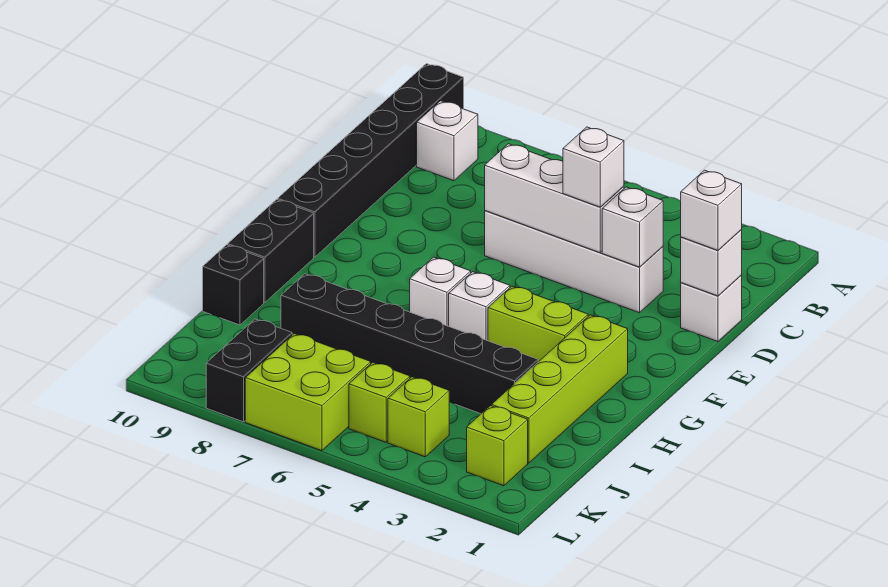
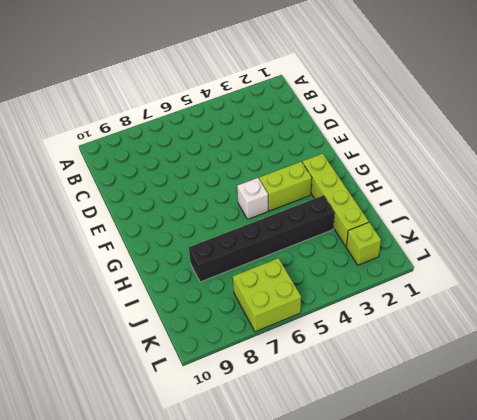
none -> black brick A10:F10 level 1
none -> white brick B9 level 1
none -> white brick D1 level 1

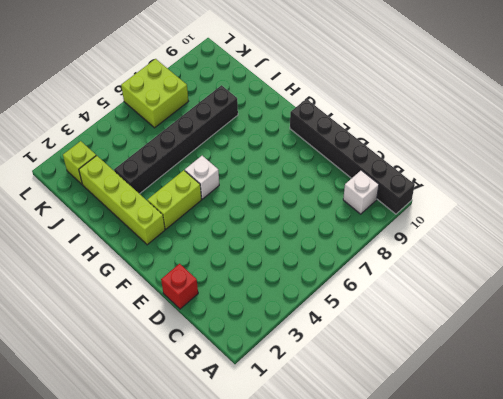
red brick D1 level 1 -> white brick D1 level 1
none -> white brick D3:D6 level 1
none -> white brick G6 level 1
none -> black brick G10:H10 level 1

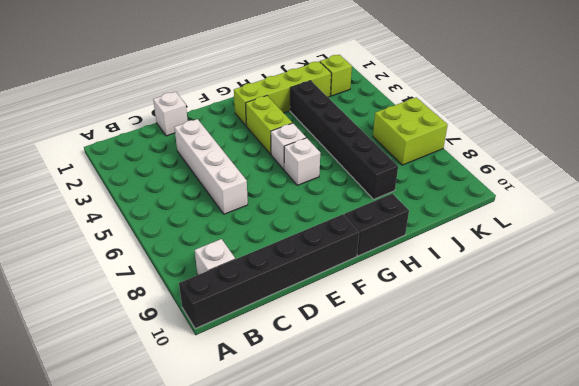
none -> black brick I10 level 1
none -> lime brick K4 level 1
none -> lime brick K5 level 1

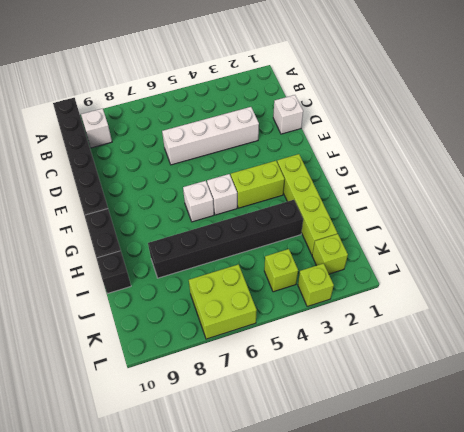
lime brick L3 level 1 -> lime brick K5 level 1
none -> black brick K8:L8 level 1
none -> white brick D1 level 2
none -> white brick D3 level 2

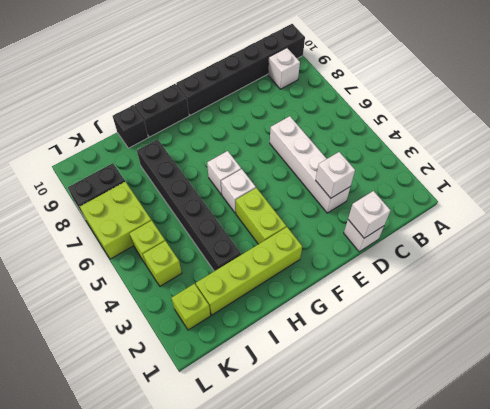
none -> white brick D4:D6 level 2
none -> white brick D1 level 3
none -> white brick D4 level 3

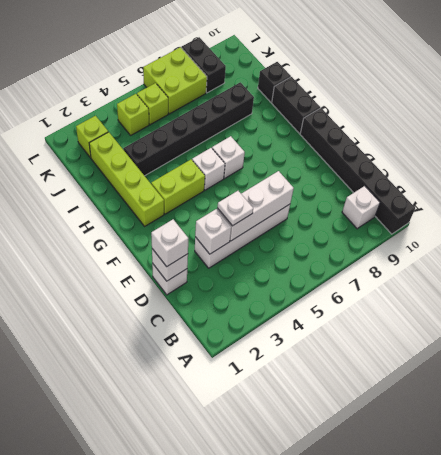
white plate D4 level 3 -> white brick D4 level 3

